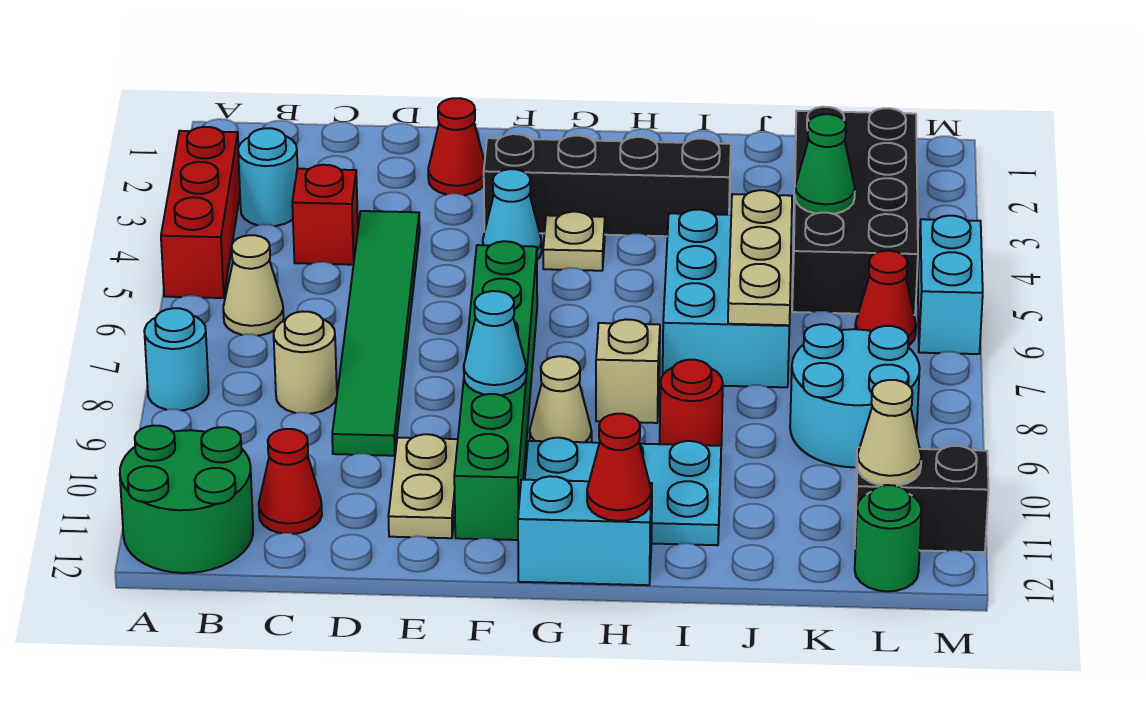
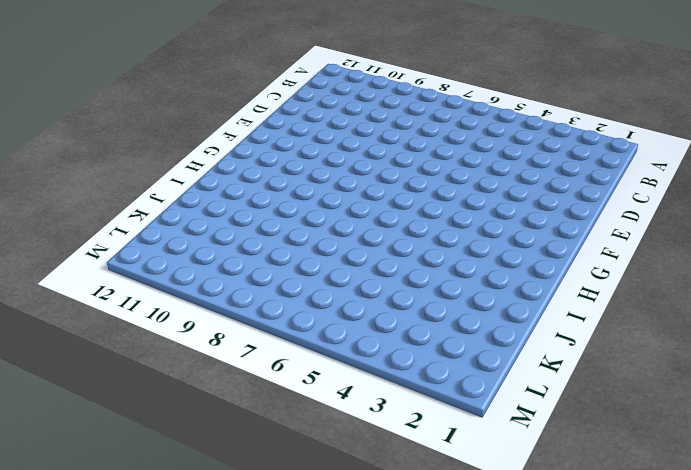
none -> red brick A3:A5 level 1
none -> cyan round brick A8 level 1
none -> green round brick A11:B12 level 1
none -> cyan round brick B3 level 1

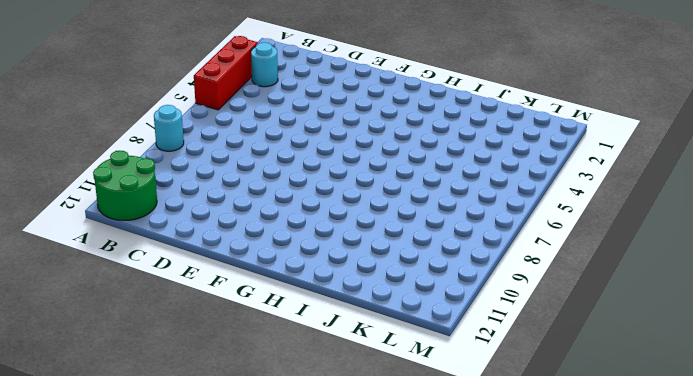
none -> tan cone B6 level 1
none -> red brick C4 level 1
none -> tan round brick C8 level 1
none -> red cone C11 level 1

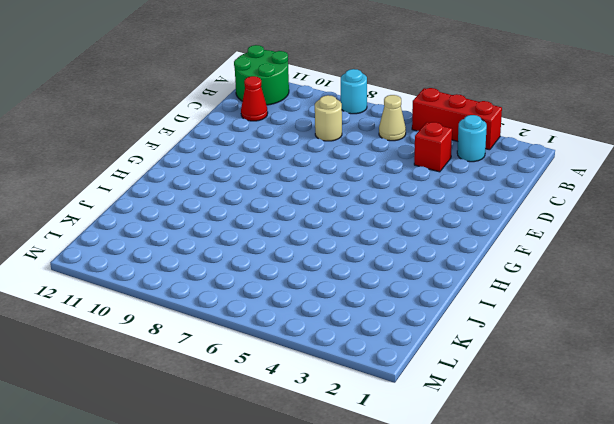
none -> green tile D4:D9 level 1
none -> red cone E2 level 1
none -> tan plate E10:E11 level 1
none -> black brick F3:I3 level 1

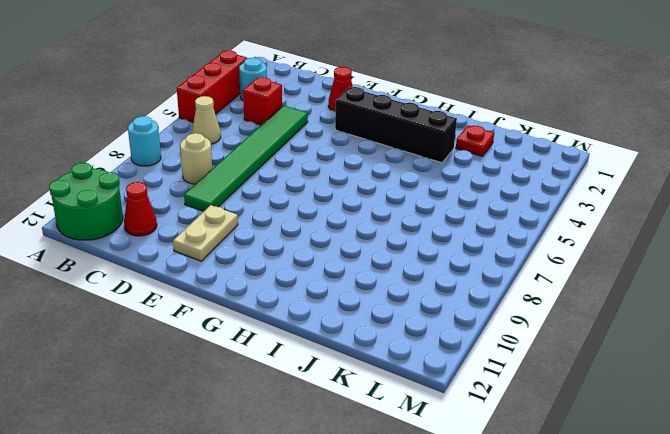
red plate J2 level 1 -> none
none -> cyan cone F4 level 1
none -> green brick F6:F11 level 1
none -> tan plate G4 level 1
none -> tan cone G9 level 1

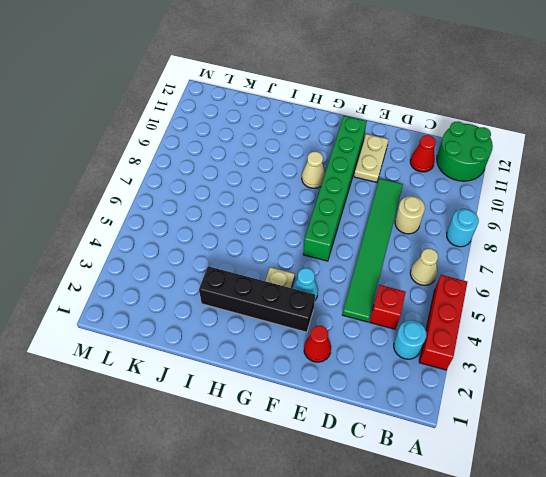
none -> cyan plate G10:I11 level 1
none -> cyan brick G12:H12 level 1
none -> tan brick H8 level 1
none -> cyan brick I5:J7 level 1

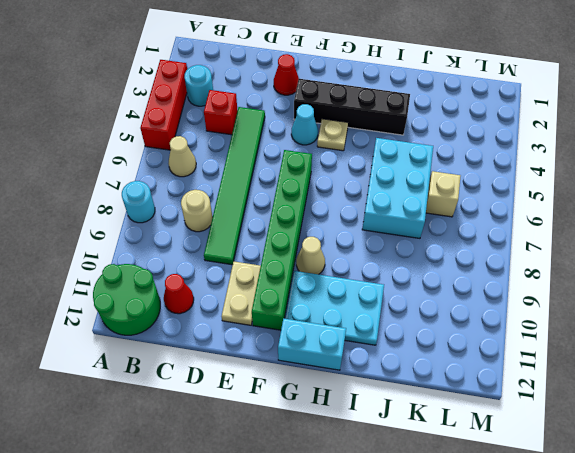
tan brick K6 level 1 -> tan brick H8 level 1
none -> red round brick I9 level 1
none -> black brick K2:L5 level 1
none -> cyan round brick K8:L9 level 1
none -> red cone L6 level 1

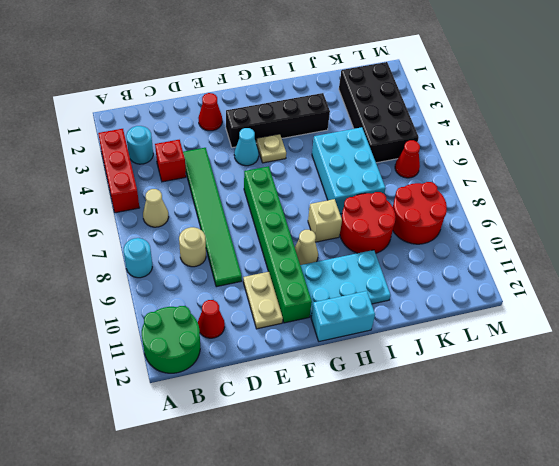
red round brick I8:J9 level 1 -> red round brick I9 level 1
red round brick K8:L9 level 1 -> cyan round brick K8:L9 level 1
none -> black brick L11:M11 level 1
none -> green round brick L12 level 1
none -> cyan brick M5:M6 level 1
none -> cyan cone F9 level 2

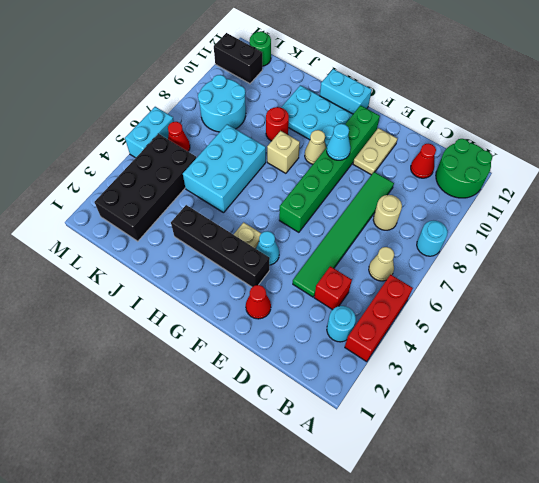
none -> red cone H12 level 2
none -> tan plate J5:J7 level 2
none -> green cone K4 level 2
none -> tan cone L11 level 2

